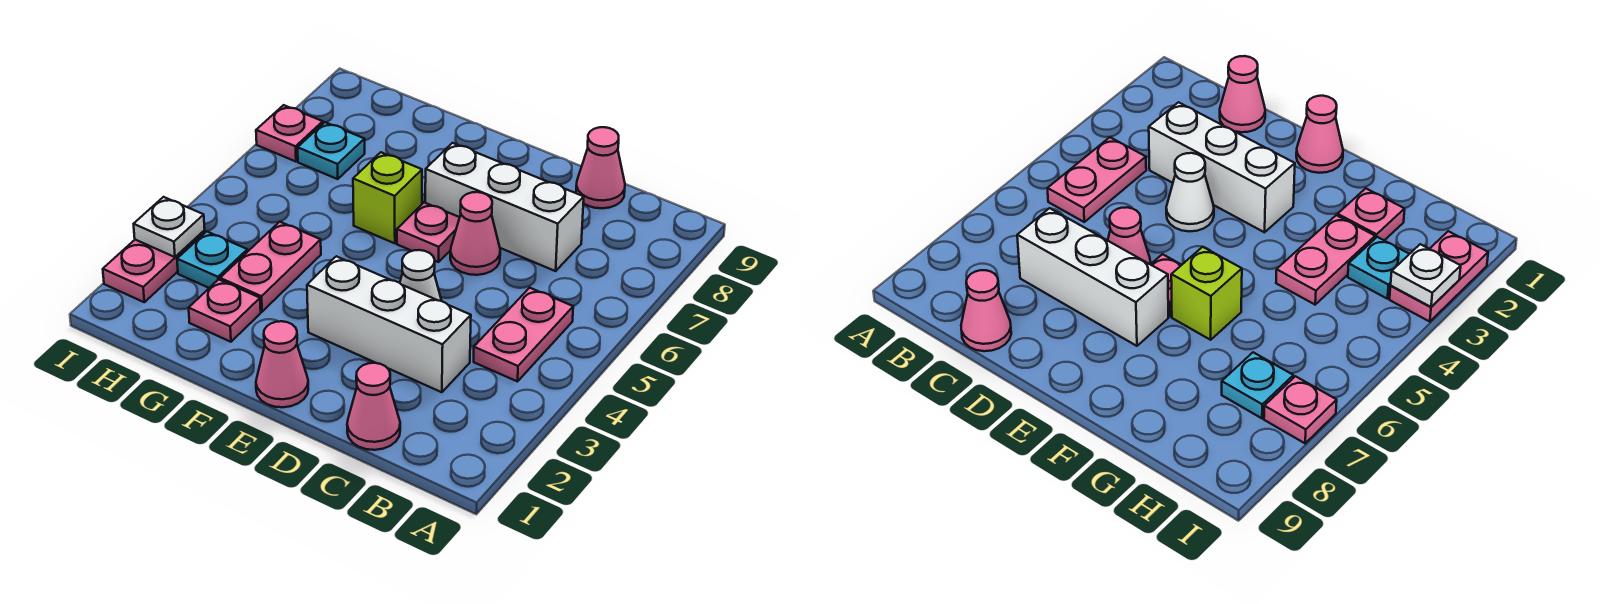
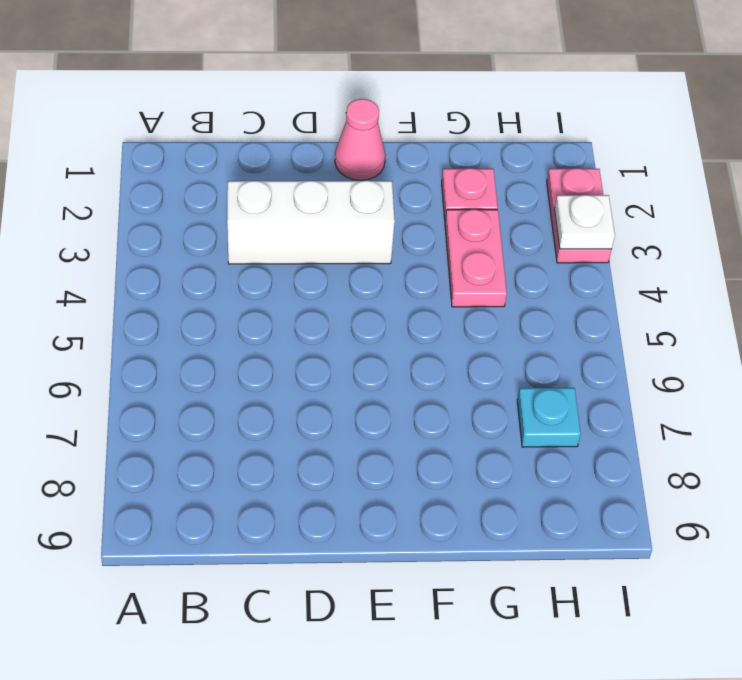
none -> pink plate B4:B5 level 1
none -> pink cone C1 level 1
none -> white brick C7:E7 level 1

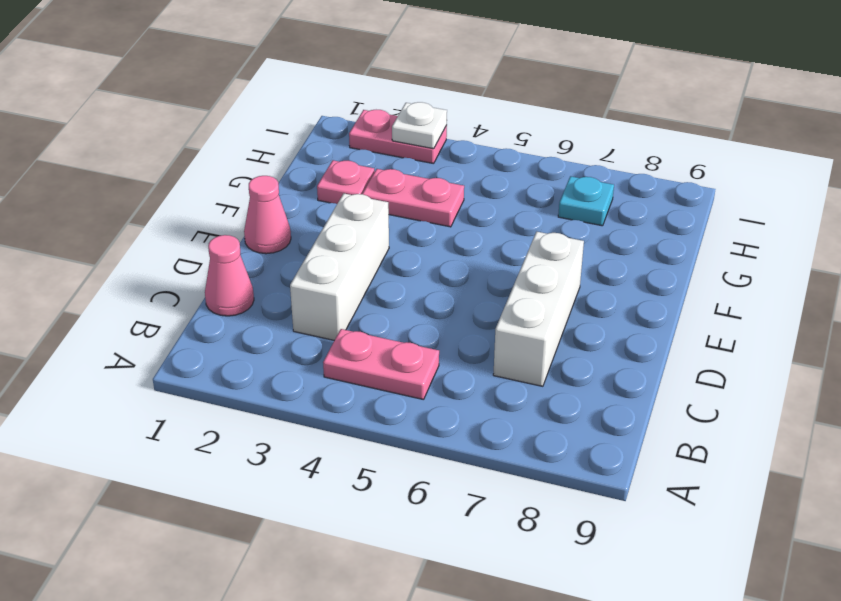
none -> pink cone C9 level 1
none -> white cone D4 level 1
none -> pink cone D6 level 1

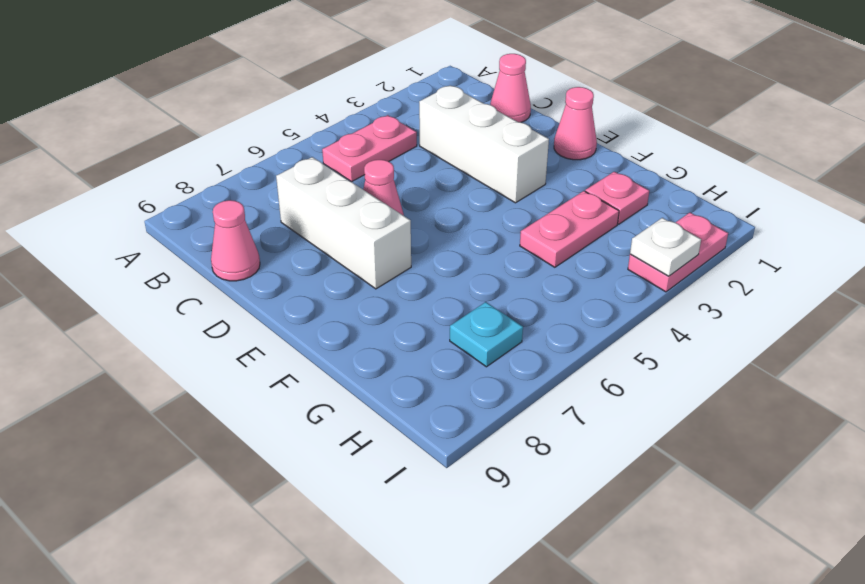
none -> white cone D4 level 1
none -> pink plate E6 level 1
none -> lime brick F6 level 1

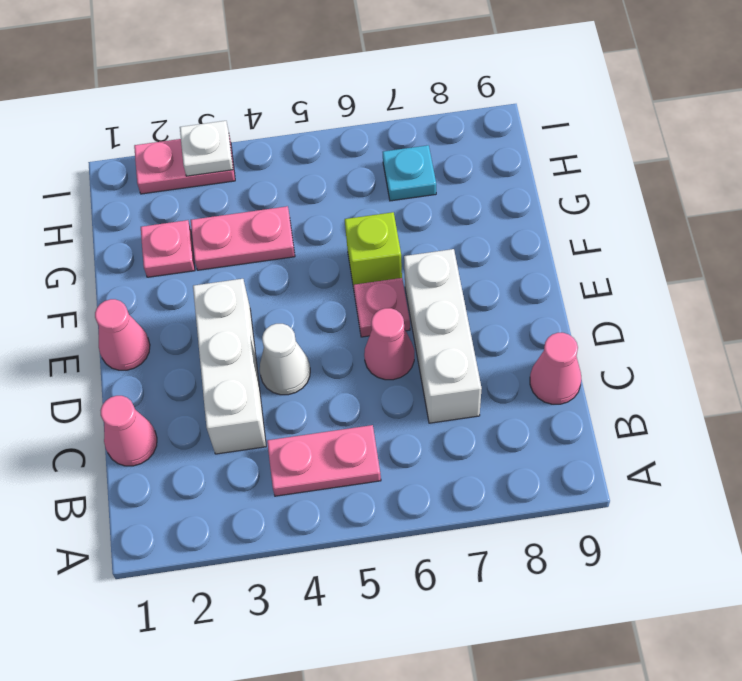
none -> cyan plate H3 level 1
none -> pink plate I7 level 1

